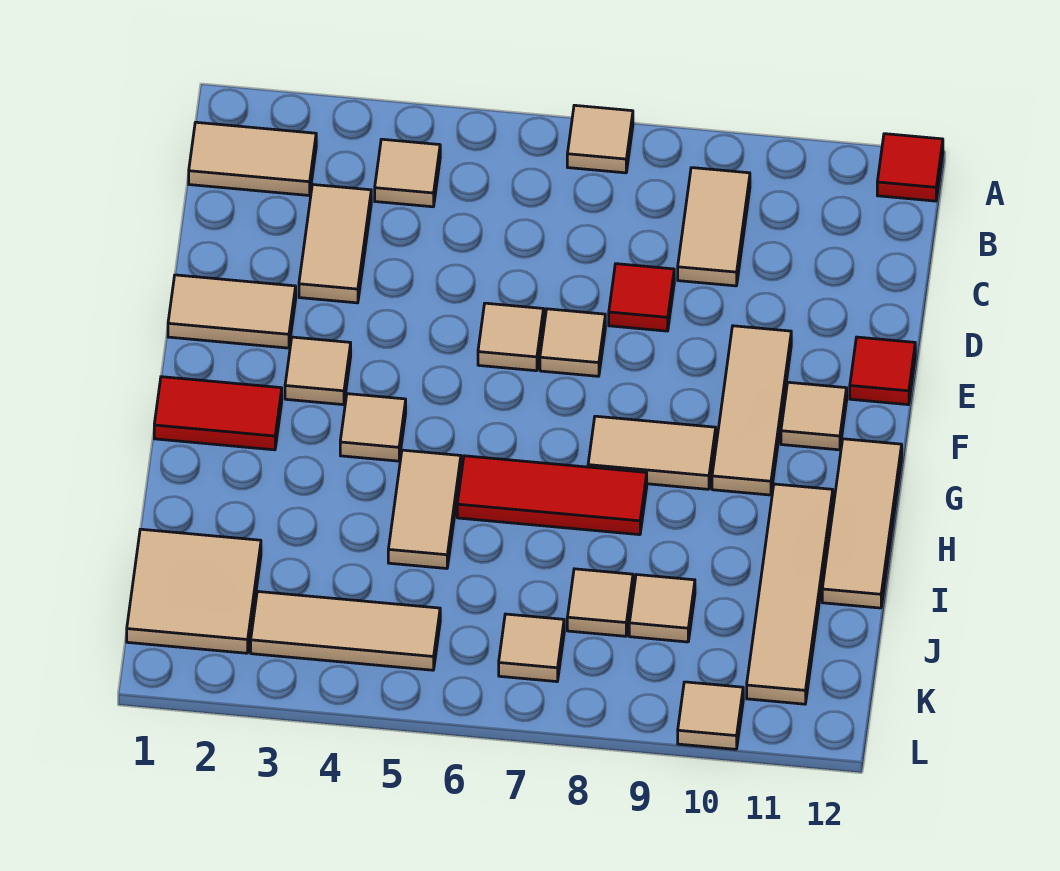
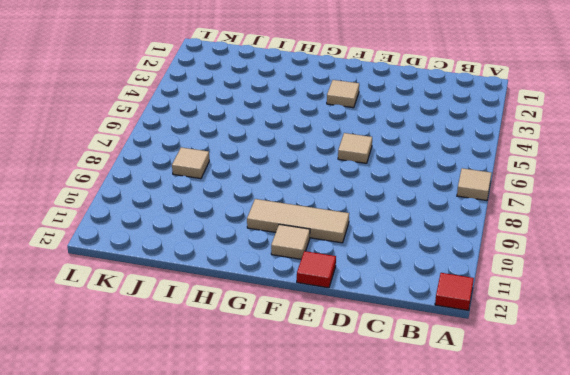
none -> tan tile B1:B2 level 1
none -> tan tile B4 level 1
none -> tan tile B9:C9 level 1

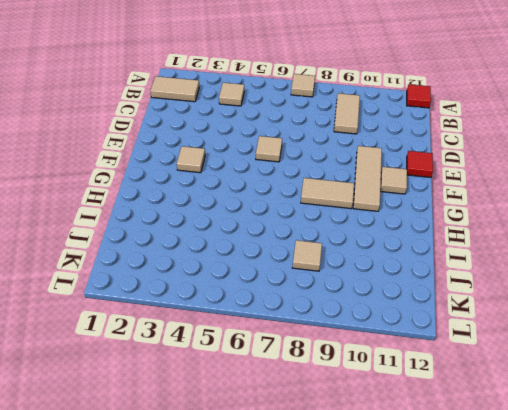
none -> tan tile C3:D3 level 1
none -> red tile D8 level 1
none -> tan tile E1:E2 level 1

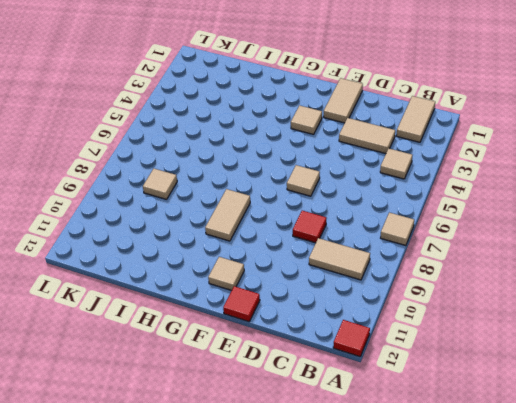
none -> tan tile E7 level 1
none -> tan tile E10:G10 level 1
none -> red tile G1:G2 level 1

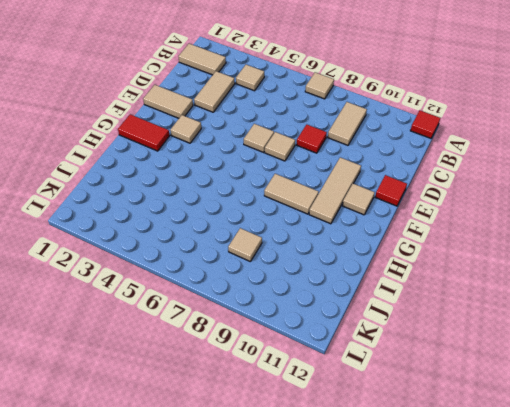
none -> tan tile G4 level 1
none -> tan tile G12:I12 level 1
none -> tan tile H5:I5 level 1

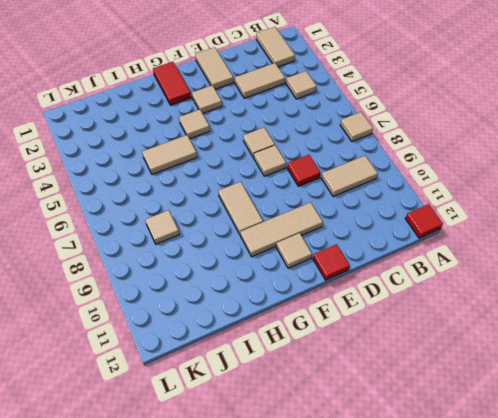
none -> tan tile G12:I12 level 1
none -> red tile H6:H8 level 1
none -> tan tile H11:K11 level 1

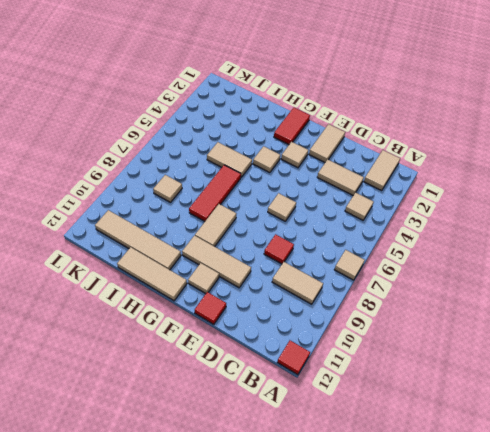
none -> tan tile E7 level 1
none -> tan tile J1:K2 level 1
none -> tan tile J9 level 1

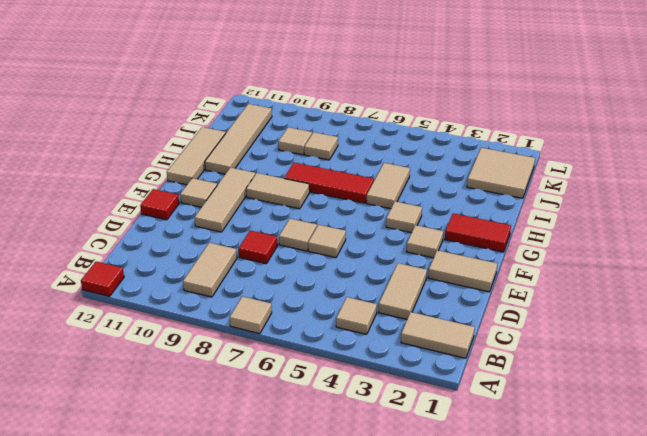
none -> tan tile K3:K5 level 1
none -> tan tile K7 level 1
none -> tan tile L10 level 1

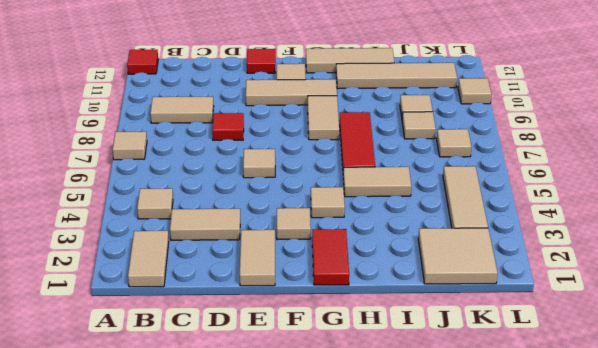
none -> tan tile E7 level 1

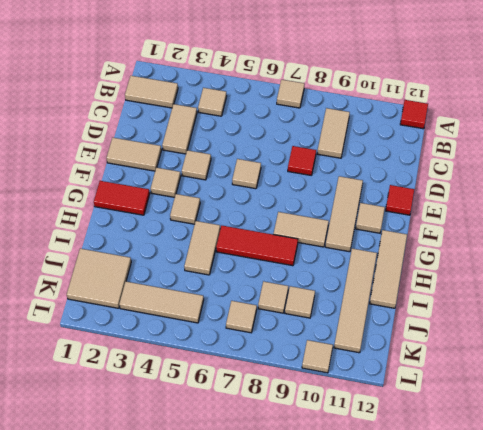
tan tile E4 level 1 -> tan tile E7 level 1

